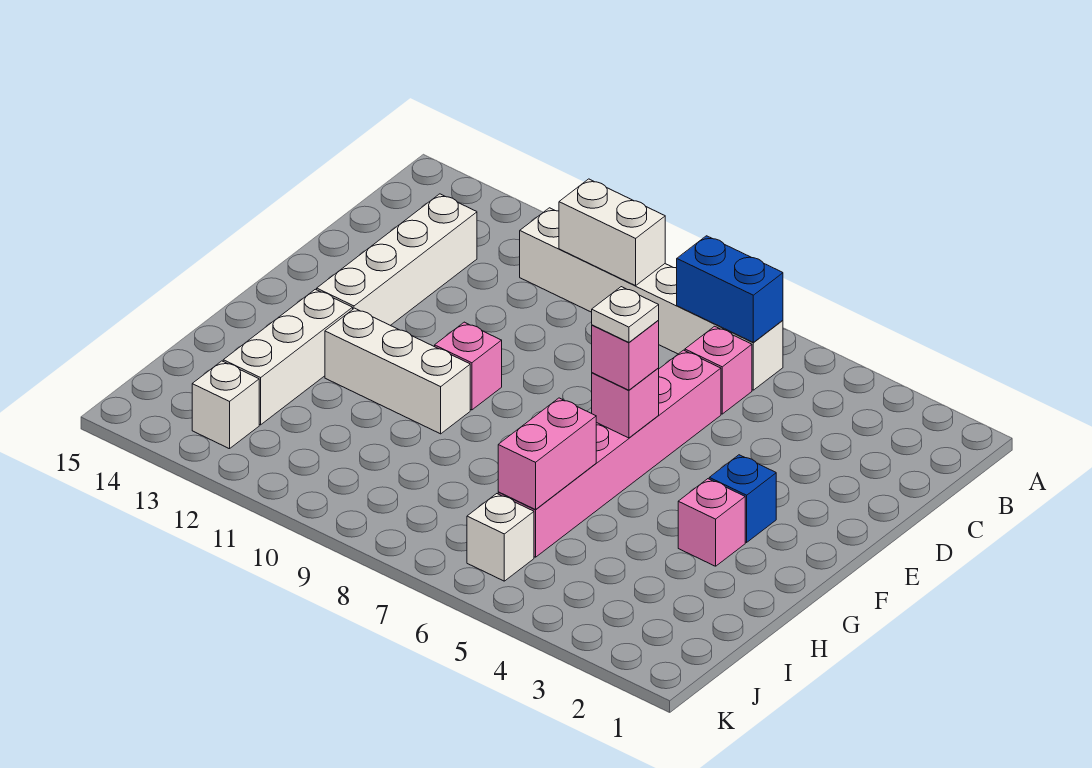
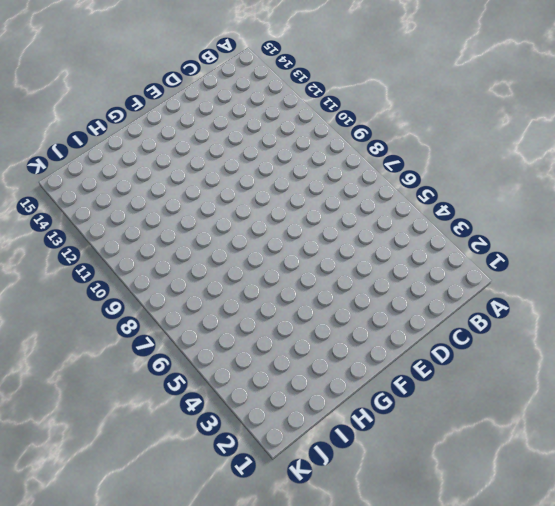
none -> white brick B6:B11 level 1
none -> pink brick C6 level 1
none -> white brick C13:F13 level 1

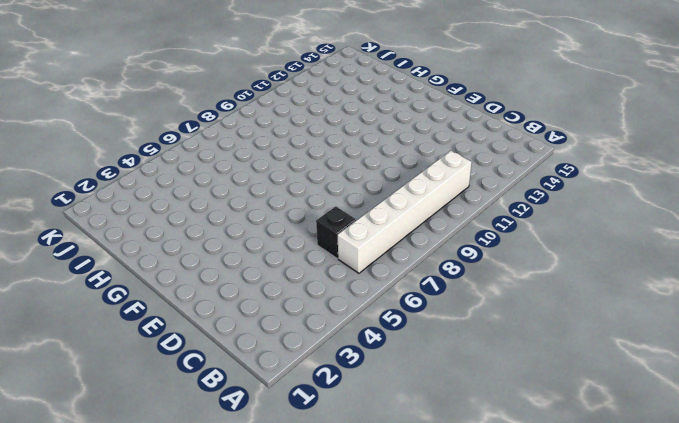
black brick C6 level 1 -> pink brick C6 level 1
none -> white brick C13:F13 level 1
none -> pink brick D6:I6 level 1
none -> blue brick F3 level 1

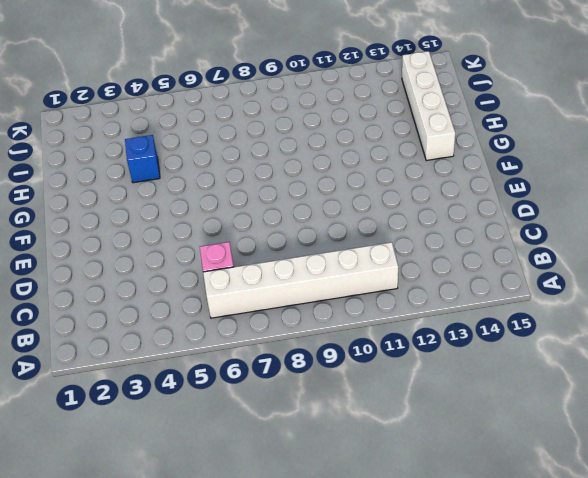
white brick G14:J14 level 1 -> white brick C13:F13 level 1
blue brick H4 level 1 -> blue brick F3 level 1
none -> pink brick D6:I6 level 1
none -> pink brick F10 level 1
none -> pink brick G3 level 1

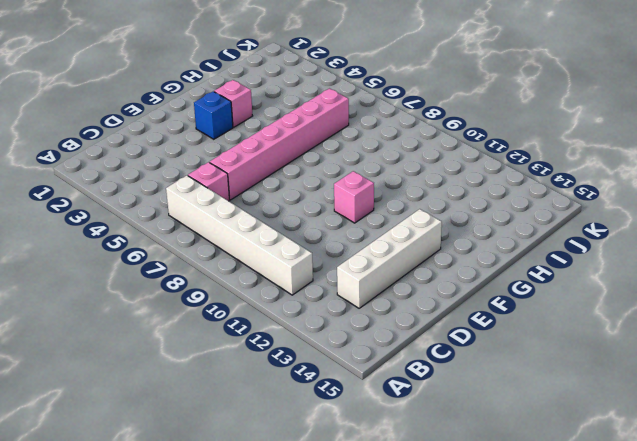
none -> white brick G10:G12 level 1
none -> white brick G13:I13 level 1
none -> white brick J6 level 1

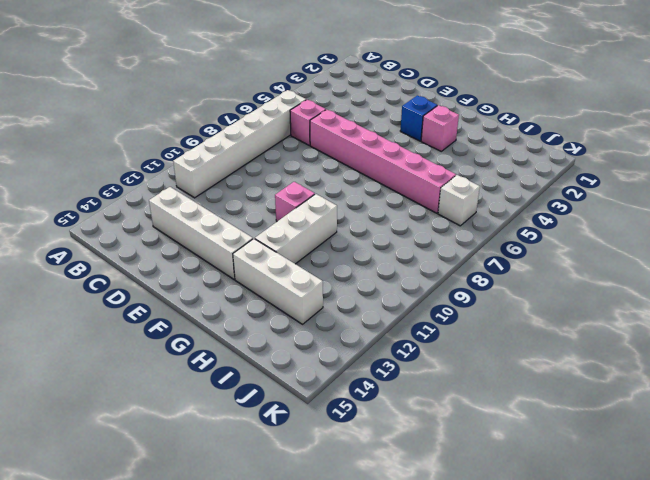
none -> white brick J13 level 1
none -> blue brick B6:B7 level 2
none -> white brick B9:B10 level 2

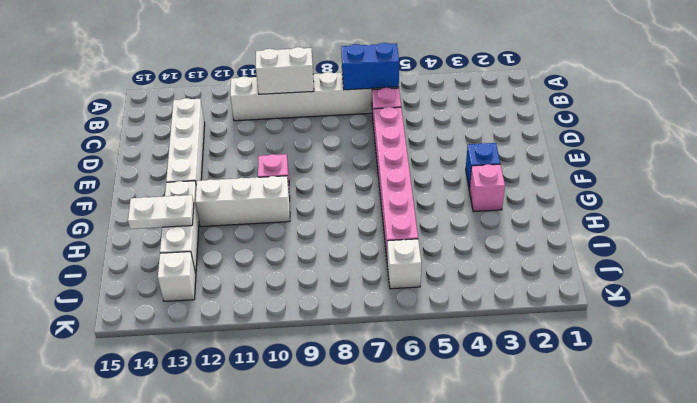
white plate H13:H14 level 2 -> none
none -> pink brick F6 level 2
none -> pink brick H6:I6 level 2
none -> pink brick F6 level 3

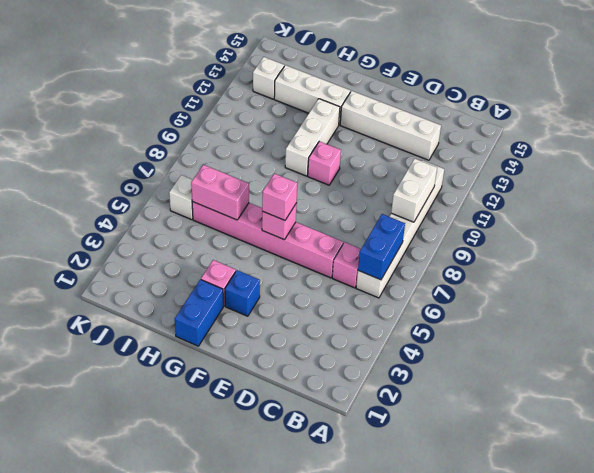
blue brick G1:G2 level 1 -> none
none -> white plate F6 level 4

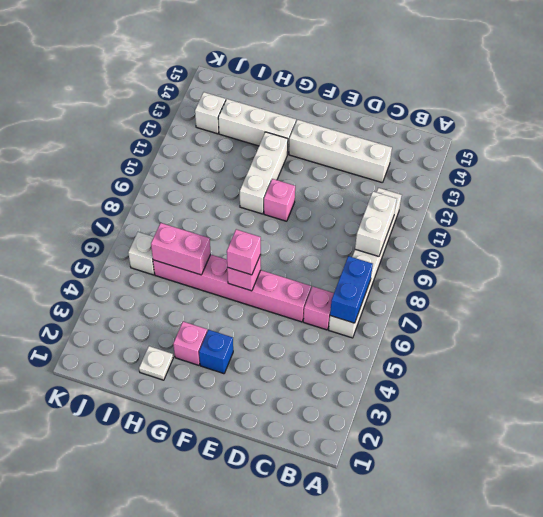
white plate H2 level 1 -> white plate F6 level 4

